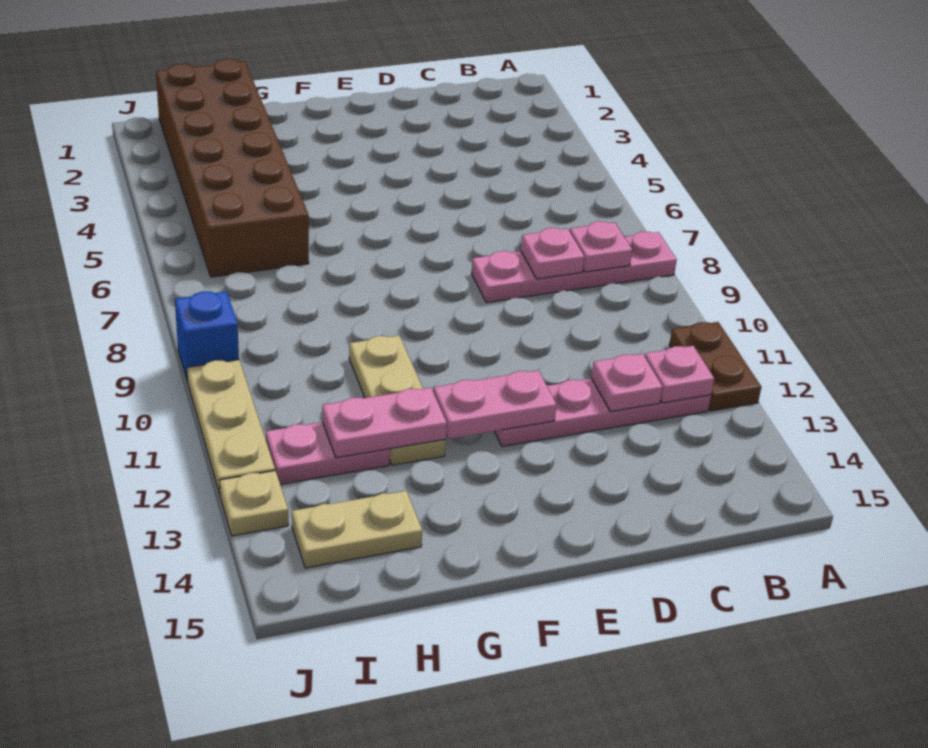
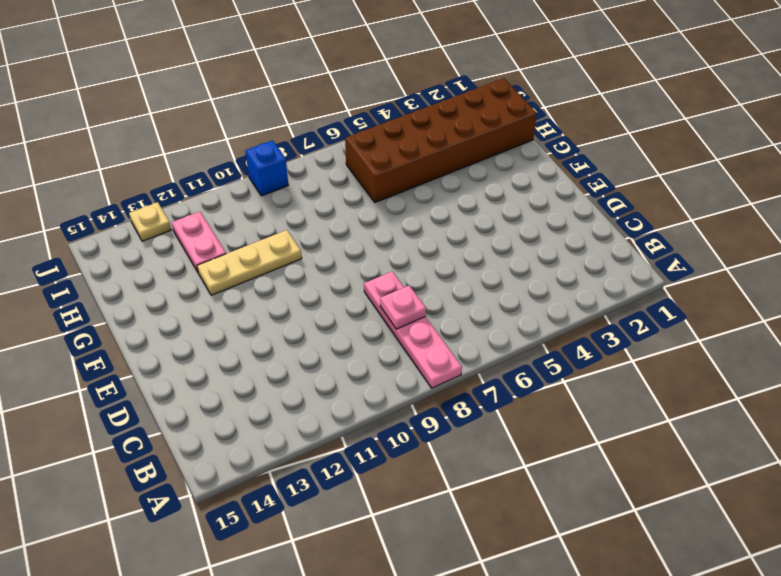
none -> brown plate A11:A12 level 1
none -> pink plate B12:E12 level 1
none -> tan plate H14:I14 level 1

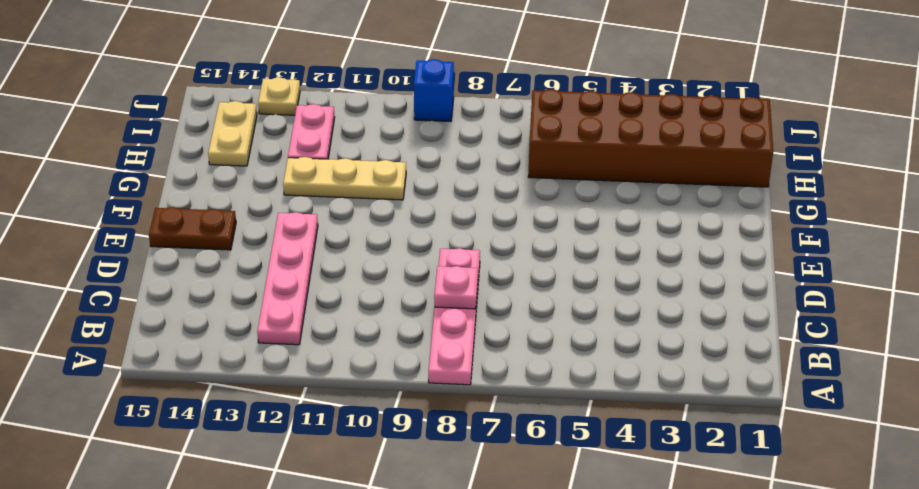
brown plate E14:E15 level 1 -> brown plate A11:A12 level 1
none -> tan plate J10:J12 level 1
none -> pink plate B8 level 2
none -> pink plate B12 level 2

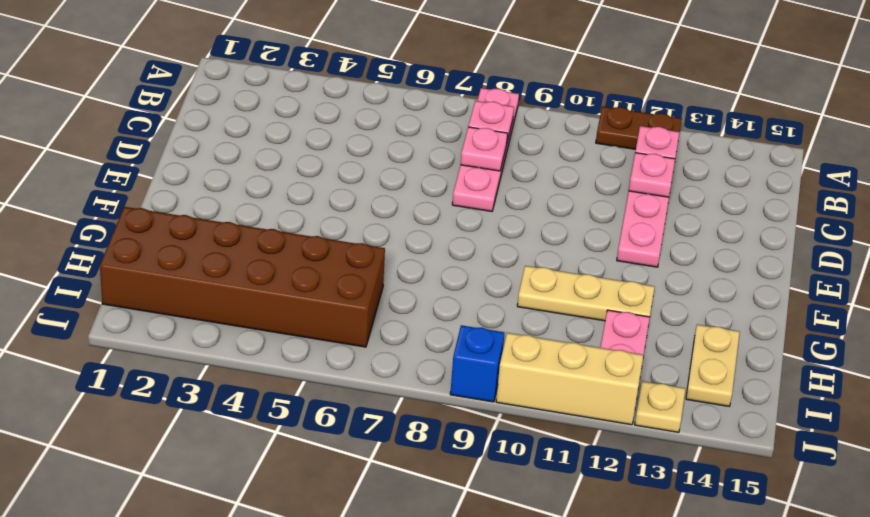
tan brick J10:J12 level 1 -> tan plate J10:J12 level 1
none -> pink plate E12:F12 level 2
none -> pink plate G12:H12 level 2

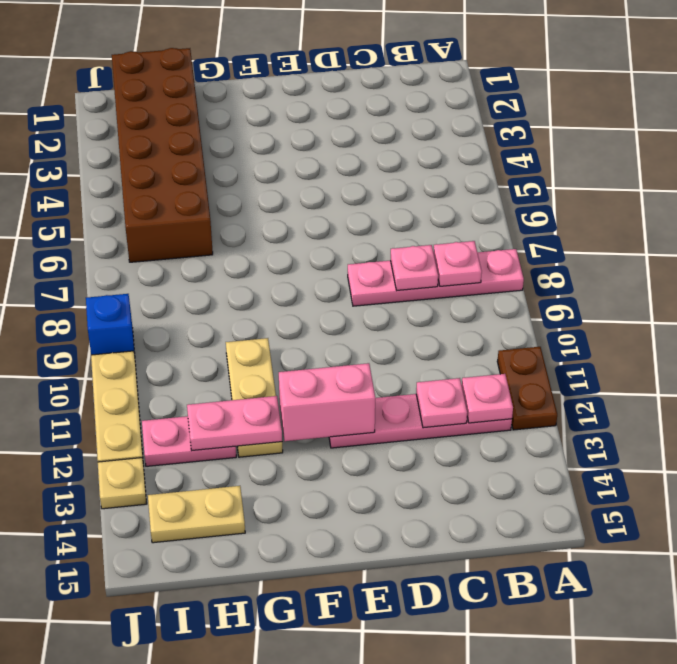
pink brick E12:F12 level 2 -> pink plate E12:F12 level 2

